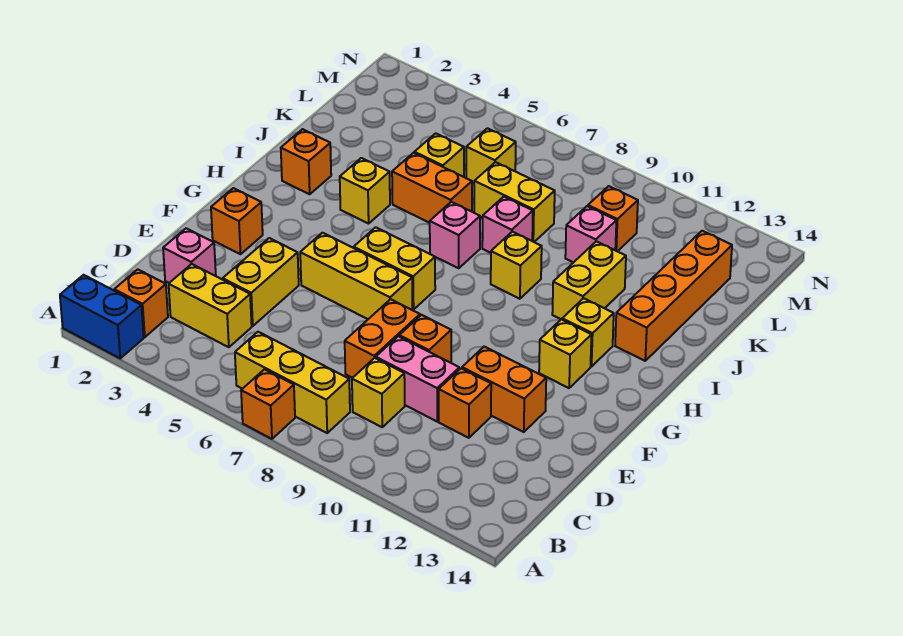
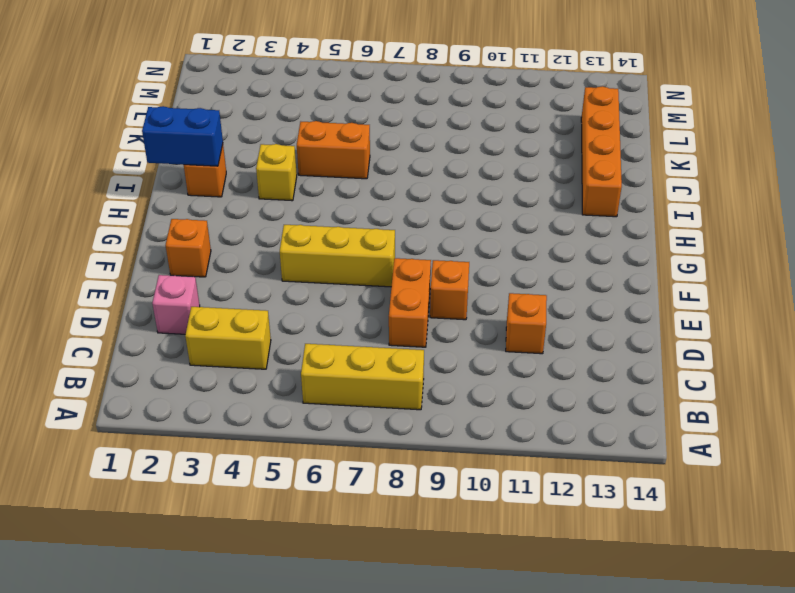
blue brick I1:I2 level 2 -> blue brick A1:A2 level 1
none -> orange brick A7 level 1
none -> orange brick B2 level 1
none -> yellow brick C9 level 1
none -> yellow brick D4:E4 level 1

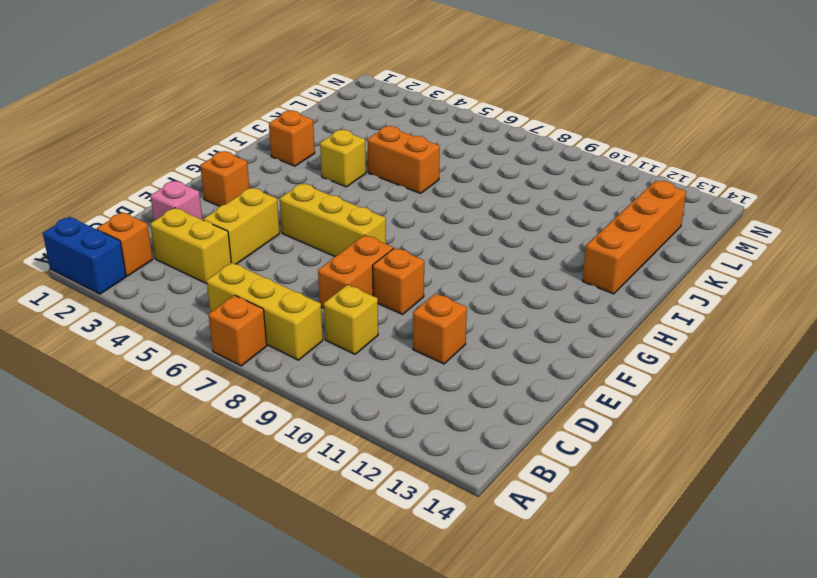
none -> pink brick D9:D10 level 1
none -> orange brick E11:E12 level 1
none -> yellow brick G6:G7 level 1
none -> yellow brick G12 level 1

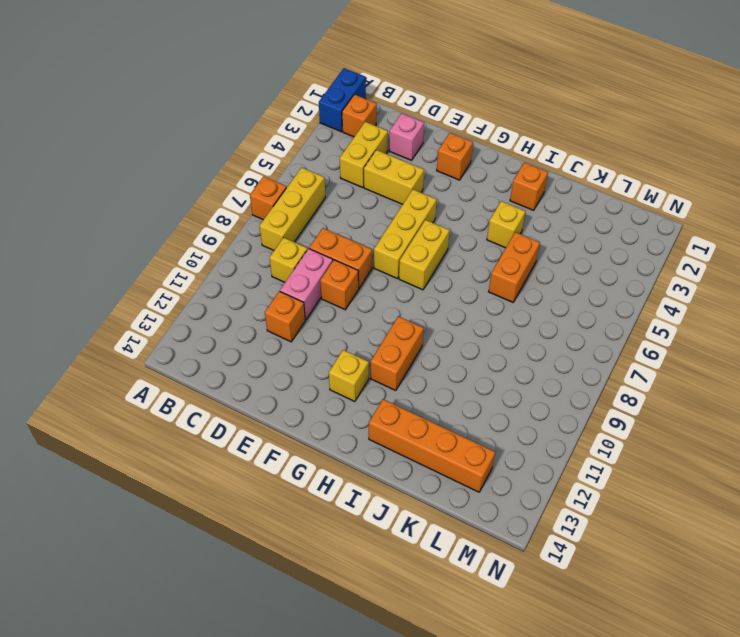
orange brick H10:H11 level 1 -> orange brick E11:E12 level 1
none -> yellow brick H12 level 1
none -> pink brick I7 level 1
none -> yellow brick I9 level 1
none -> yellow brick I11:J11 level 1

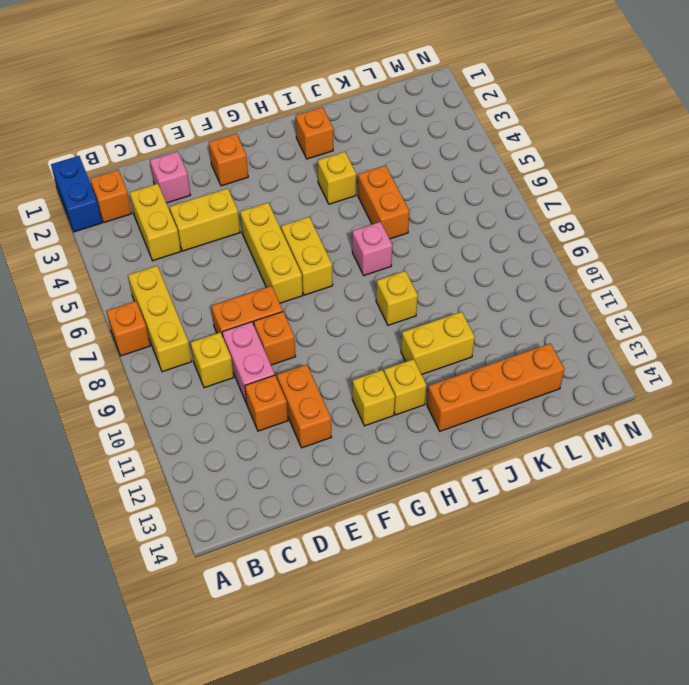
none -> pink brick J8 level 1
none -> yellow brick K5 level 1
none -> yellow brick K7:K8 level 1
none -> pink brick K10 level 1

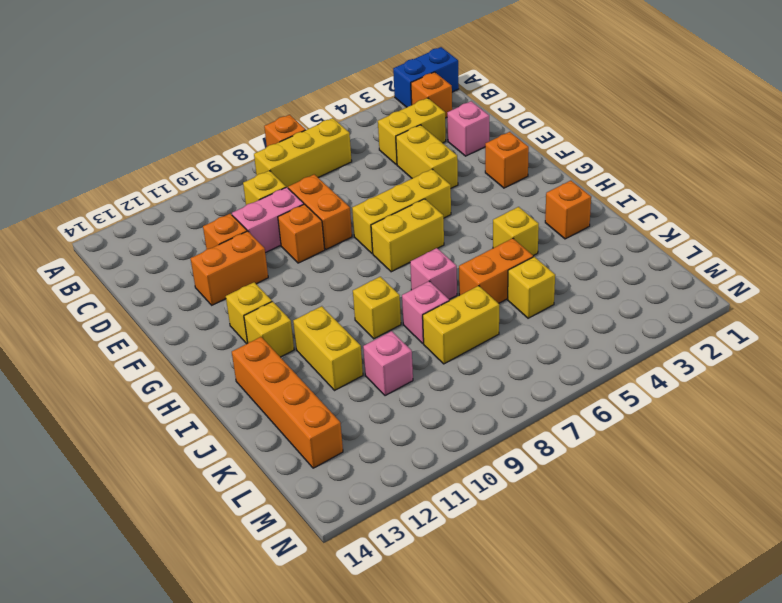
none -> yellow brick L6 level 1
none -> orange brick L10 level 1

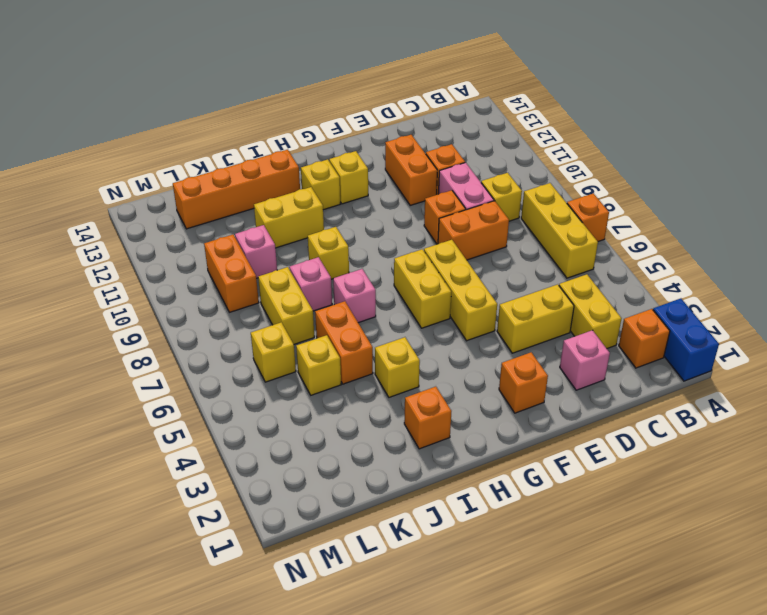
orange brick L9:L10 level 1 -> orange brick L10 level 1

